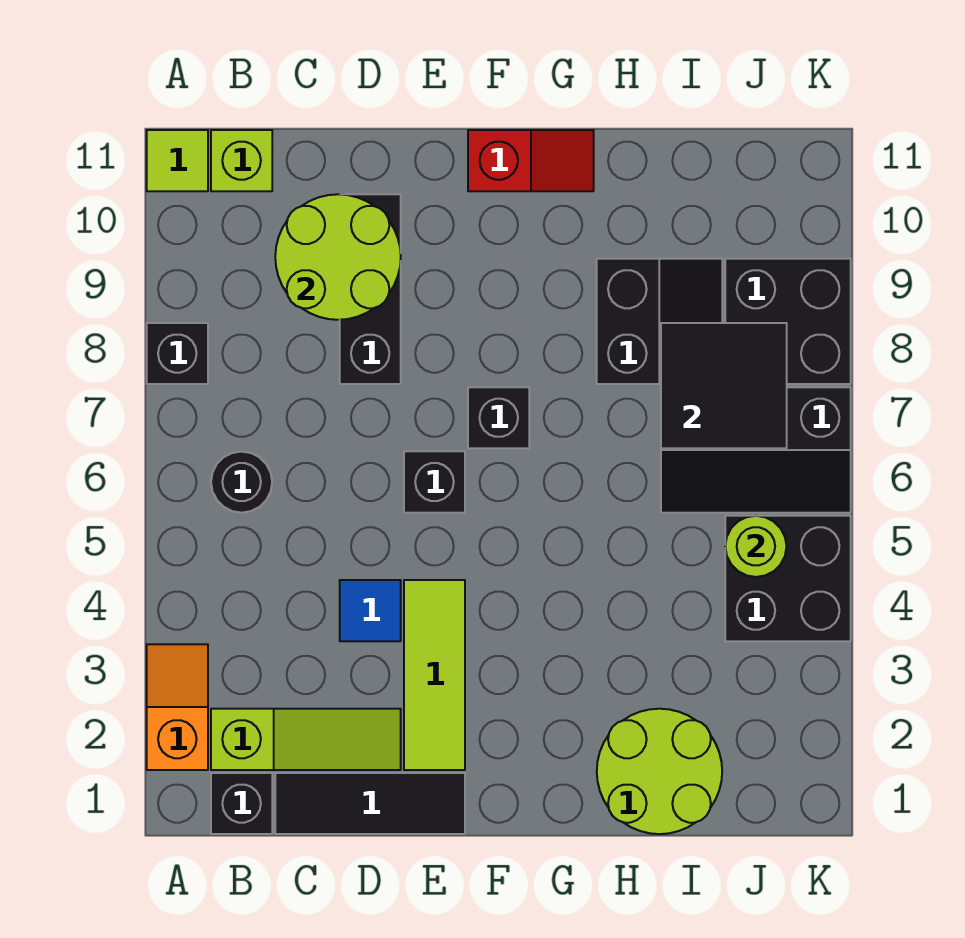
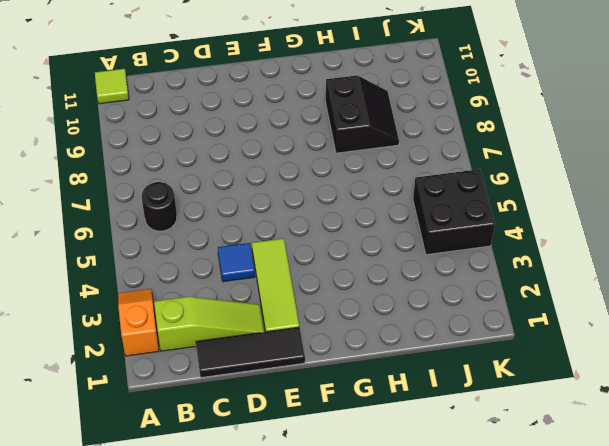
none -> black brick A8 level 1
none -> black brick B1 level 1
none -> lime brick B11 level 1

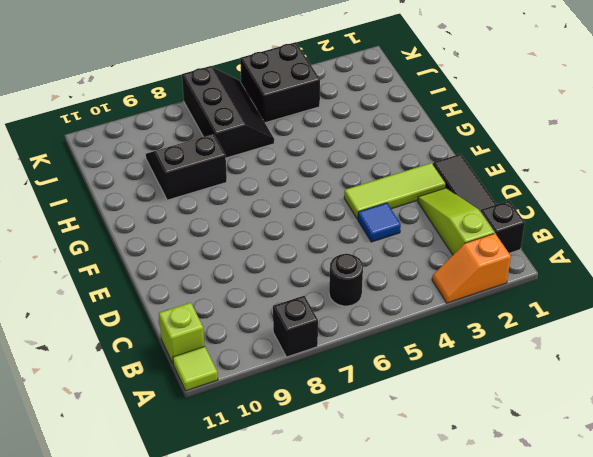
none -> black brick D8:D10 level 1
none -> black brick E6 level 1
none -> black brick F7 level 1

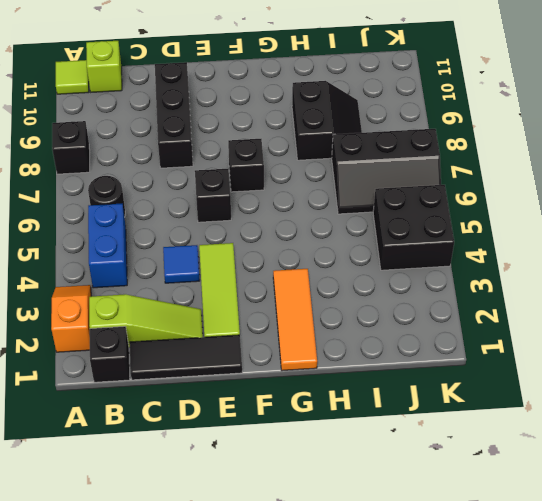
blue brick B4:B5 level 1 -> none
orange tile G1:G3 level 1 -> none
none -> red slope F11:G11 level 1 top F
none -> lime round brick H1:I2 level 1
none -> black brick J8:K9 level 1

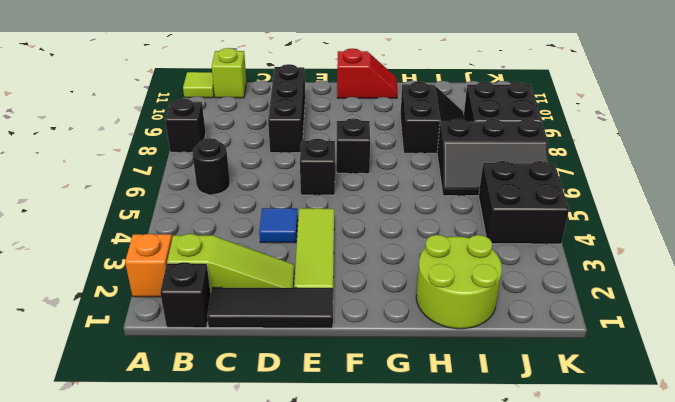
none -> lime round brick C9:D10 level 2
none -> black tile I7:J8 level 2
none -> lime round brick J5 level 2

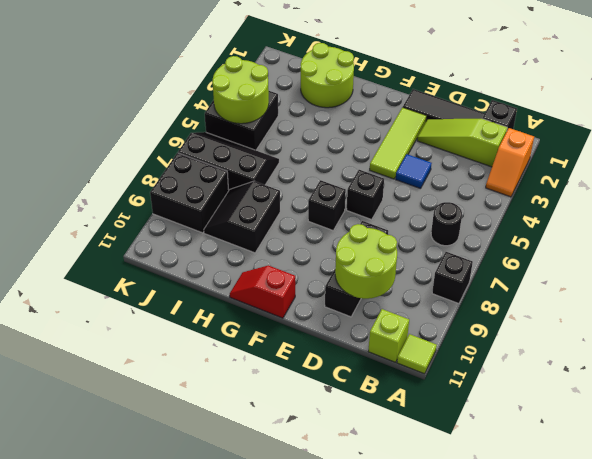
lime round brick J4:K5 level 2 -> lime round brick J5 level 2
none -> black tile I7:J8 level 2

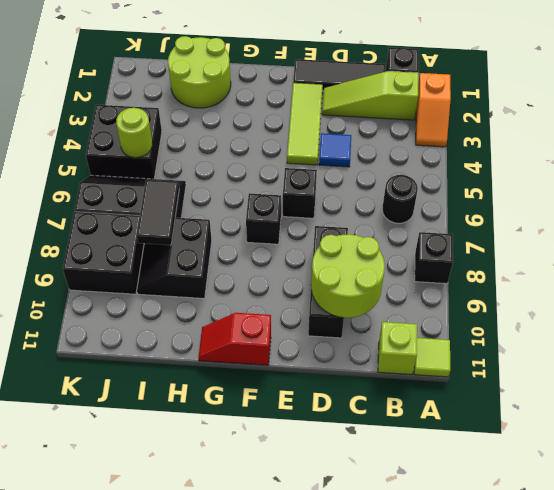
black tile I7:I8 level 2 -> black tile I7:J8 level 2

